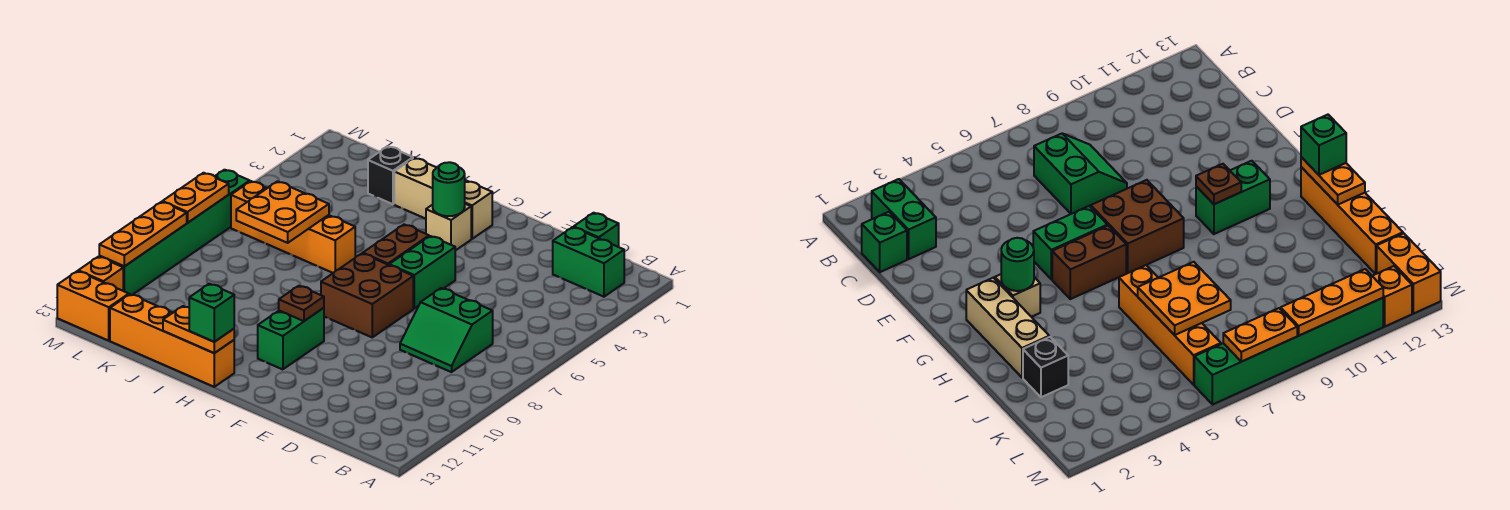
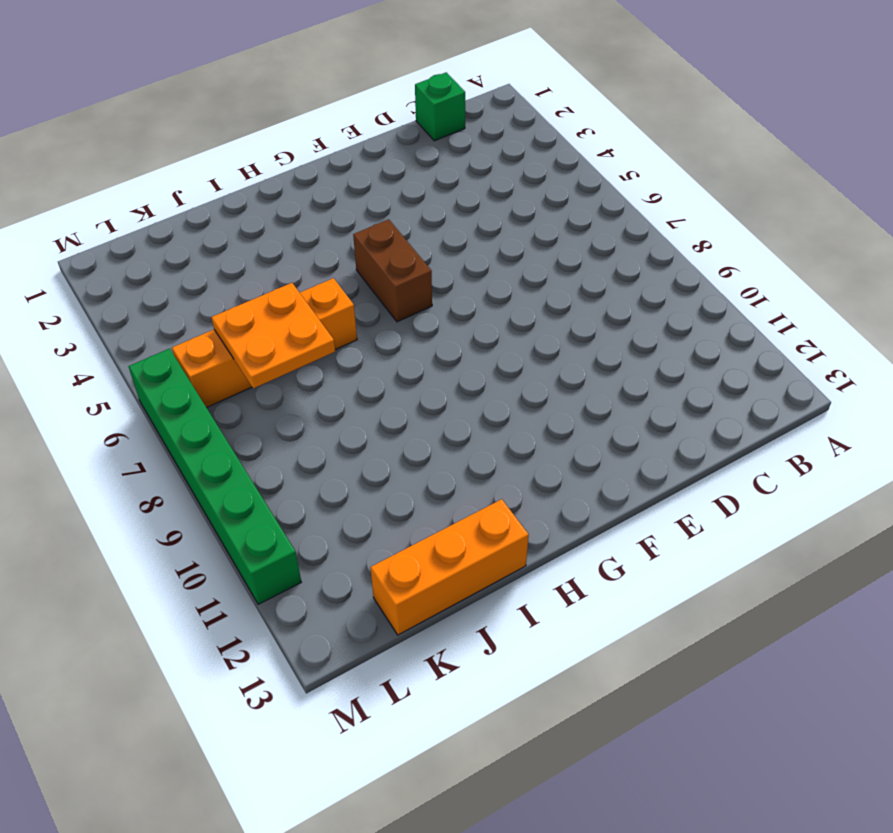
orange brick I13:K13 level 1 -> orange brick H13:K13 level 1
none -> green brick B2:C2 level 1
none -> green slope C7:D8 level 1 top 7
none -> green brick F5:F6 level 1

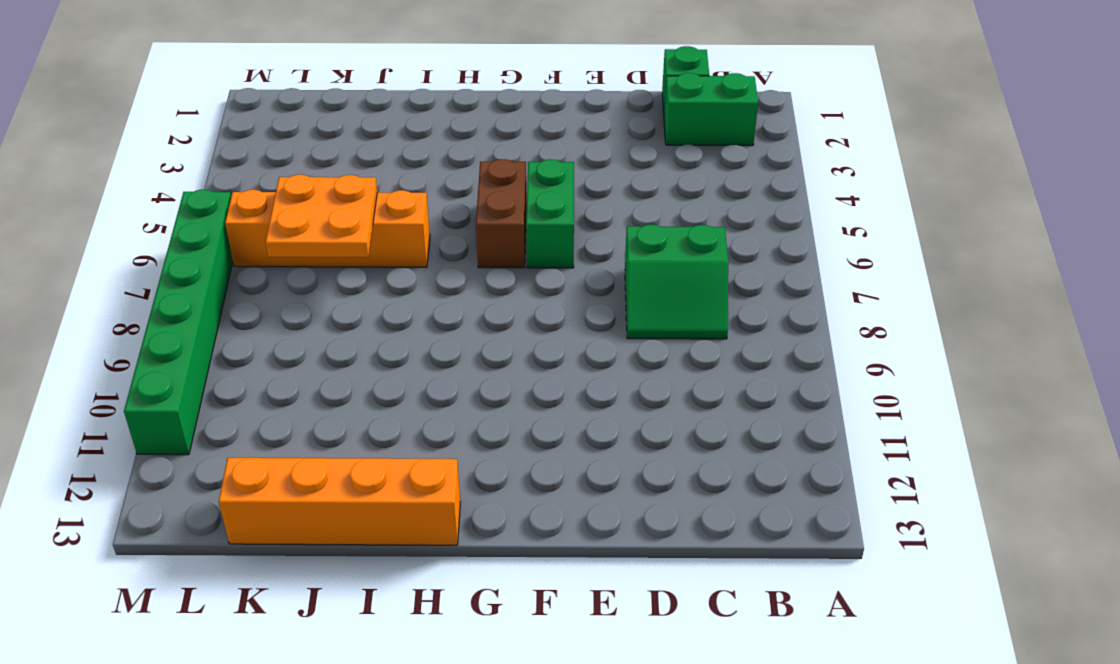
none -> brown brick F7:G8 level 1
none -> tan brick G2:I2 level 1
none -> tan brick G3 level 1

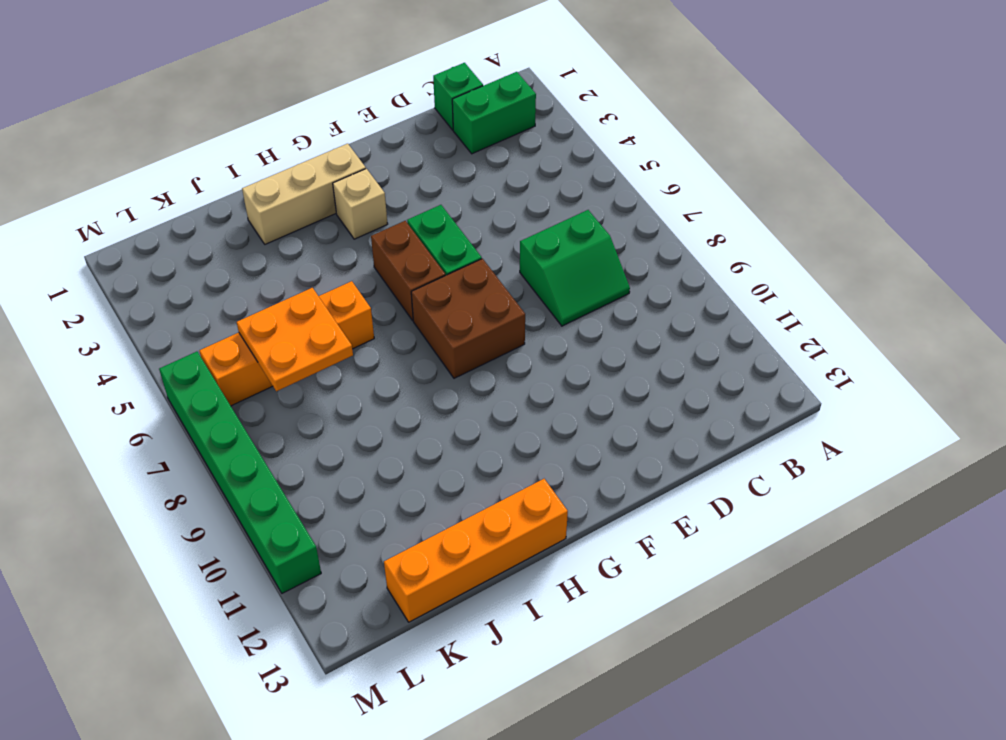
none -> green brick G10:G11 level 1
none -> black brick J2 level 1
none -> orange brick L13:M13 level 1

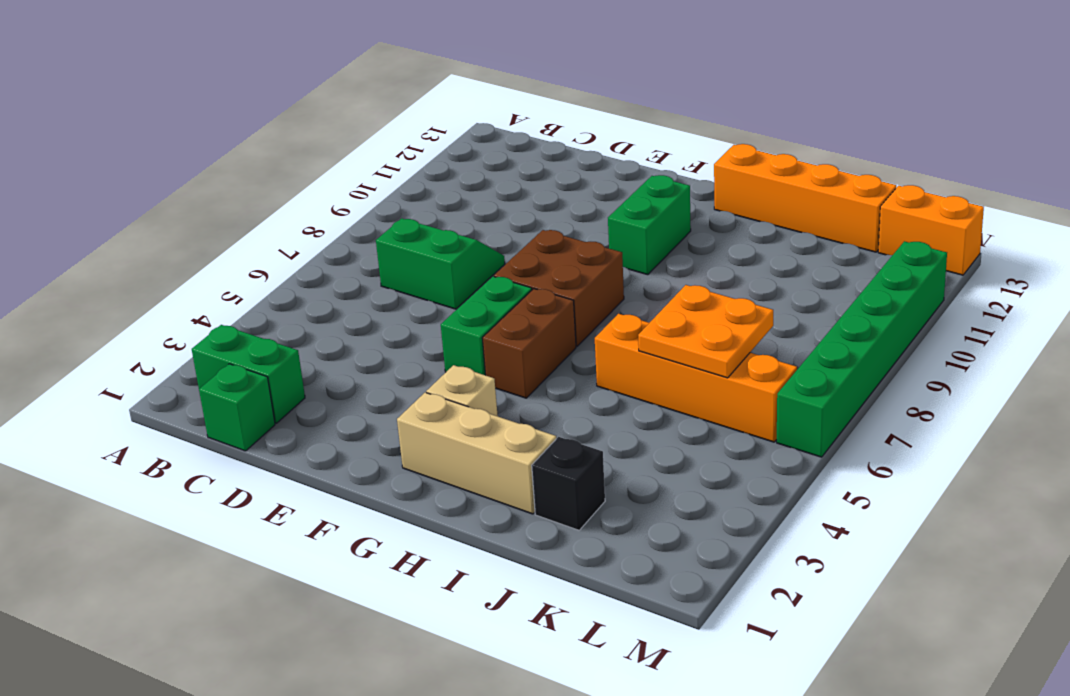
none -> orange brick M12 level 1
none -> green round brick G3 level 2
none -> brown plate G10 level 2

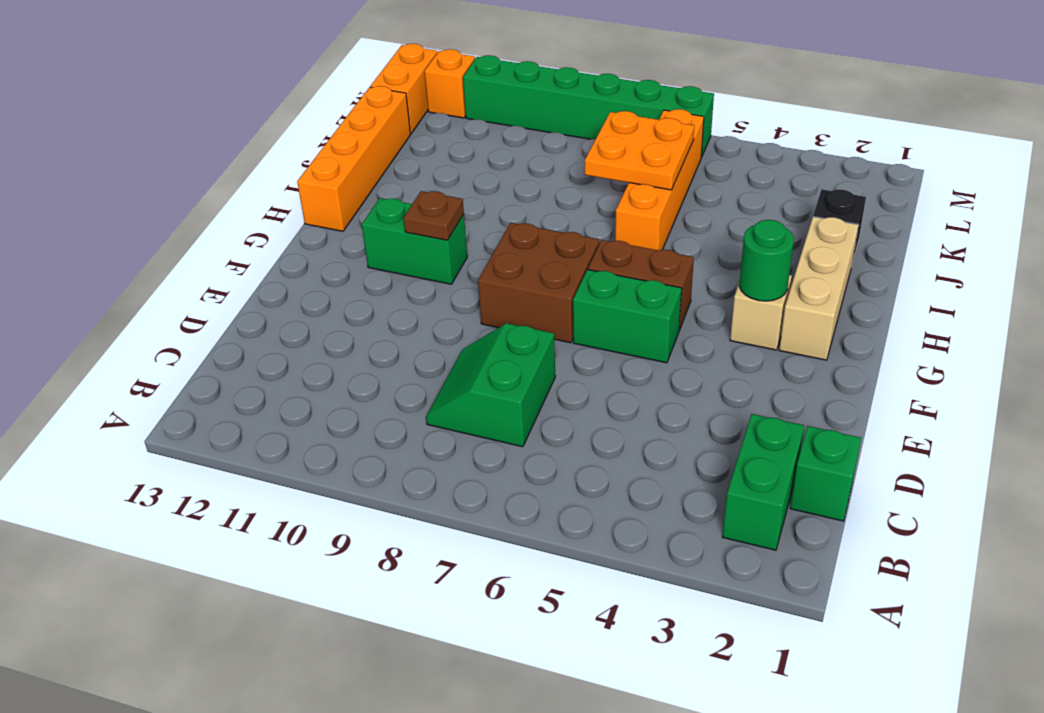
none -> orange plate H13:I13 level 2
none -> orange plate M7:M8 level 2
none -> orange plate M9:M11 level 2

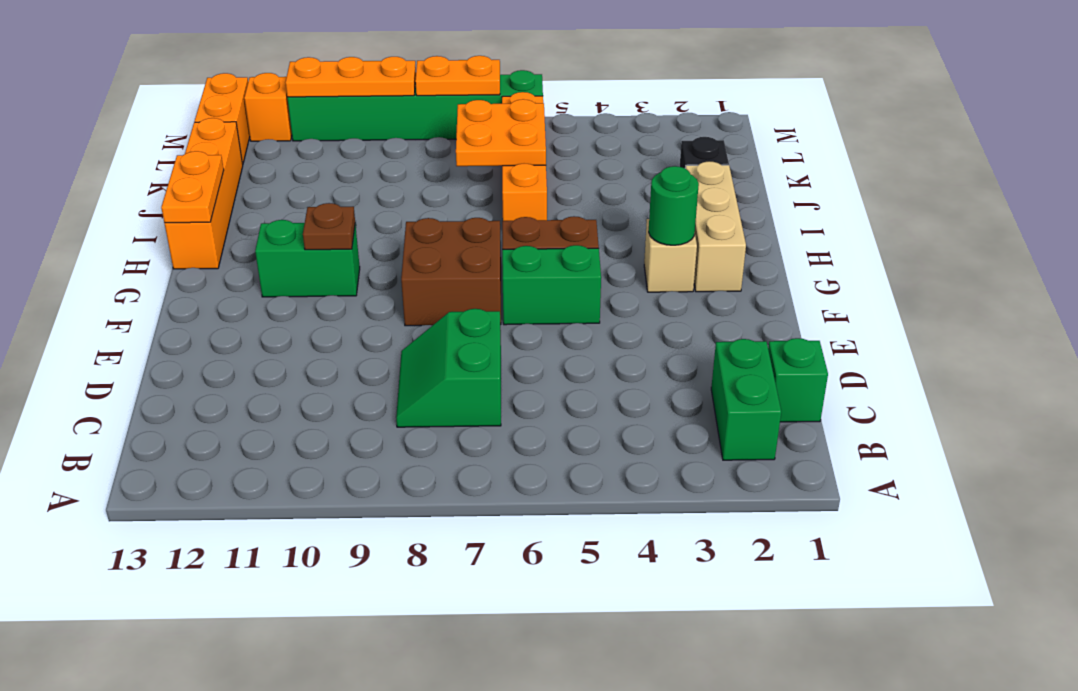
none -> green brick H13 level 3

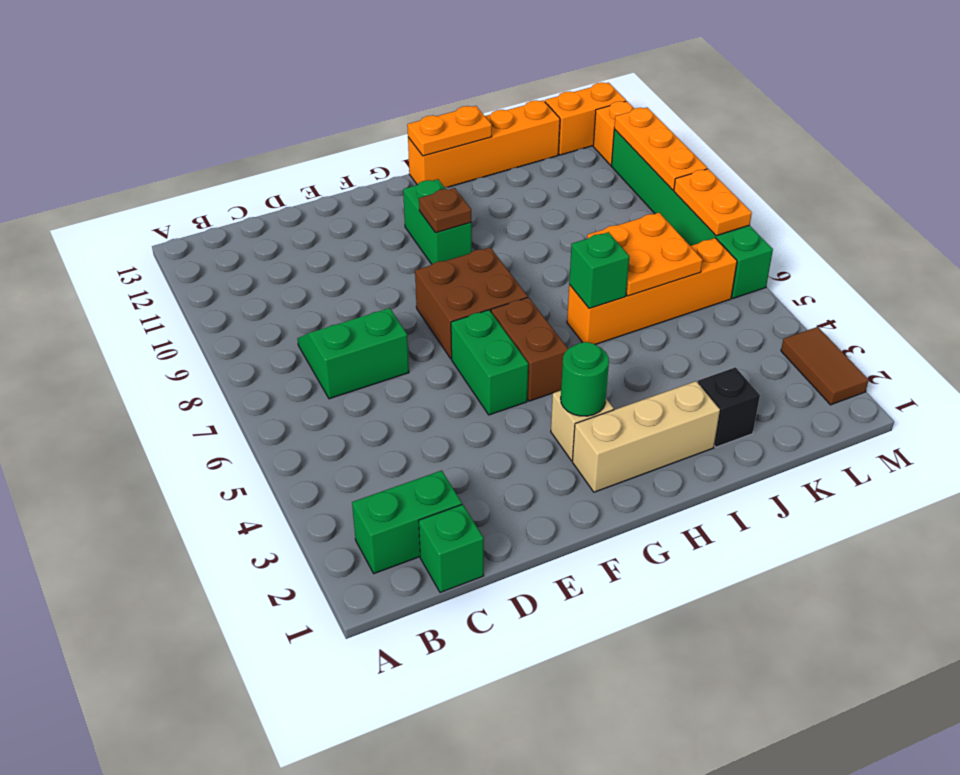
green brick I6 level 2 -> green brick H13 level 3
brown tile M2:M3 level 1 -> none

